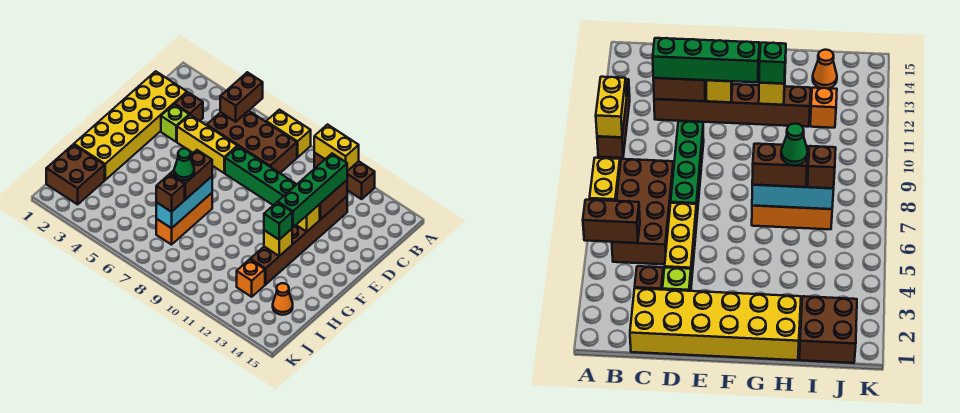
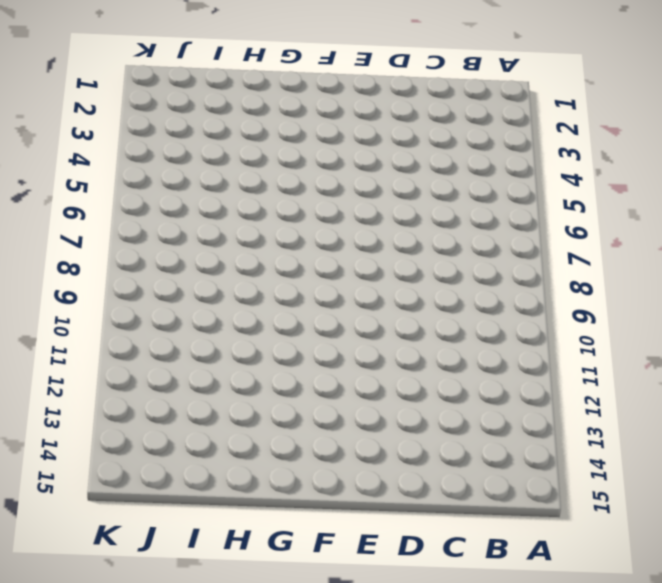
none -> yellow brick A7:A8 level 1
none -> brown brick A10:A12 level 1
none -> brown brick B5:C8 level 1

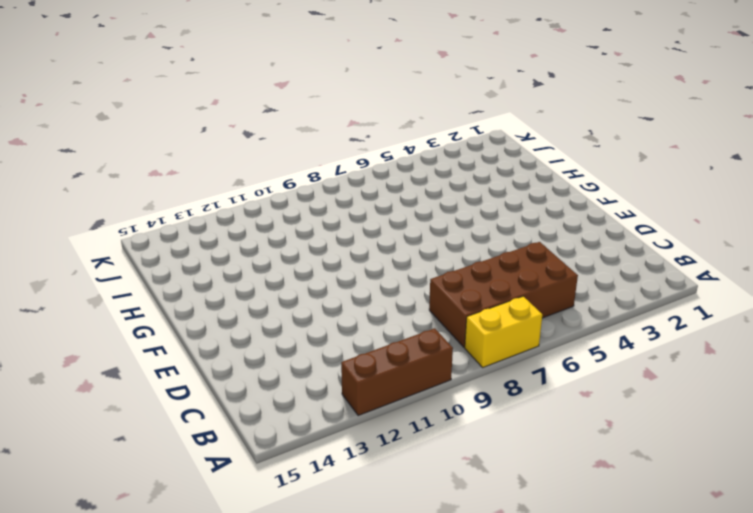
none -> yellow brick C1:H2 level 1
none -> brown brick C3 level 1
none -> brown brick C12:H12 level 1

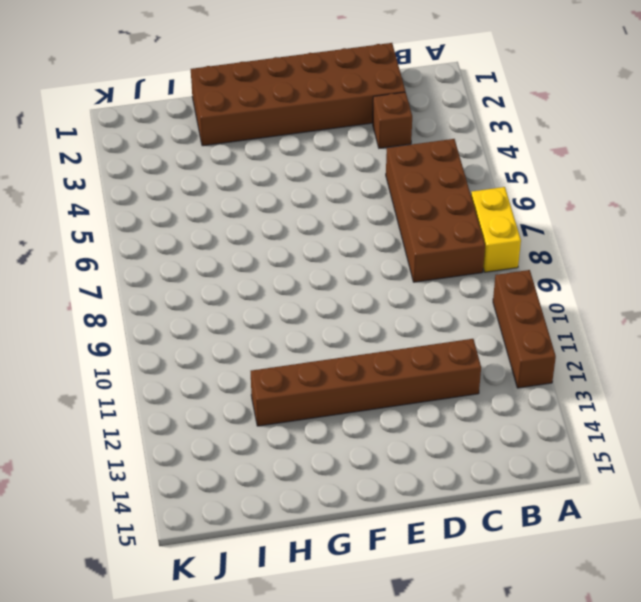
brown brick C1:H2 level 1 -> yellow brick C1:H2 level 1
none -> lime brick D3 level 1
none -> yellow brick D4:D6 level 1
none -> green brick D7:D10 level 1

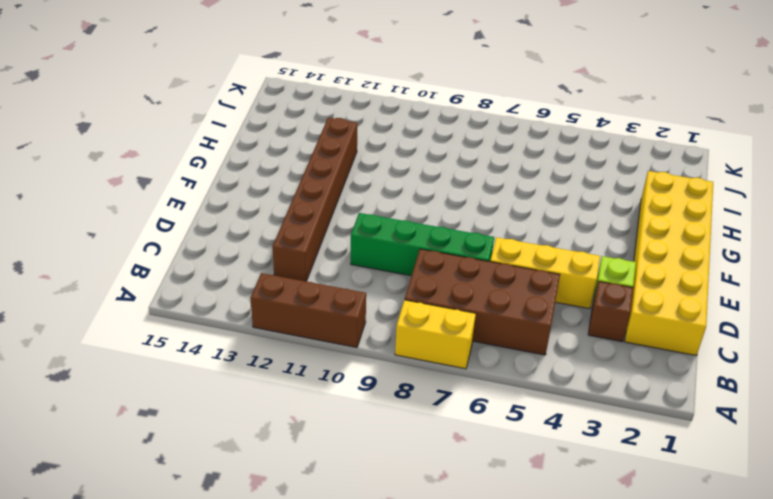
none -> orange brick G7:I7 level 1
none -> brown brick I1:J2 level 1
none -> orange brick I12 level 1

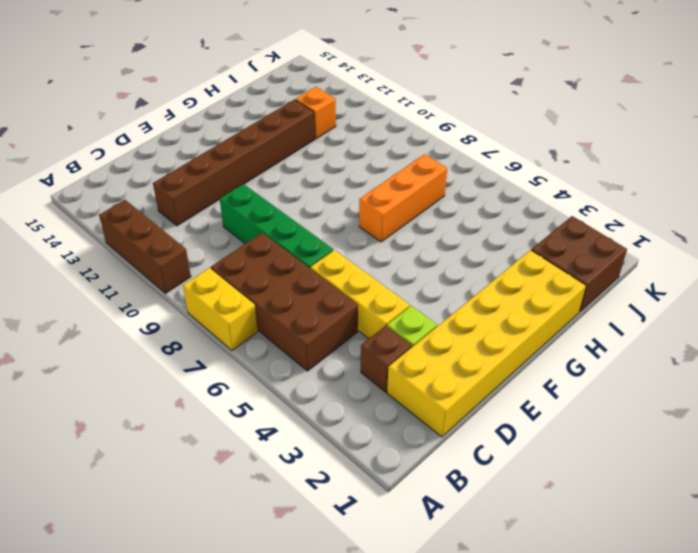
none -> orange cone I14 level 1
none -> brown brick A5:B5 level 2
none -> yellow brick A10:A11 level 2

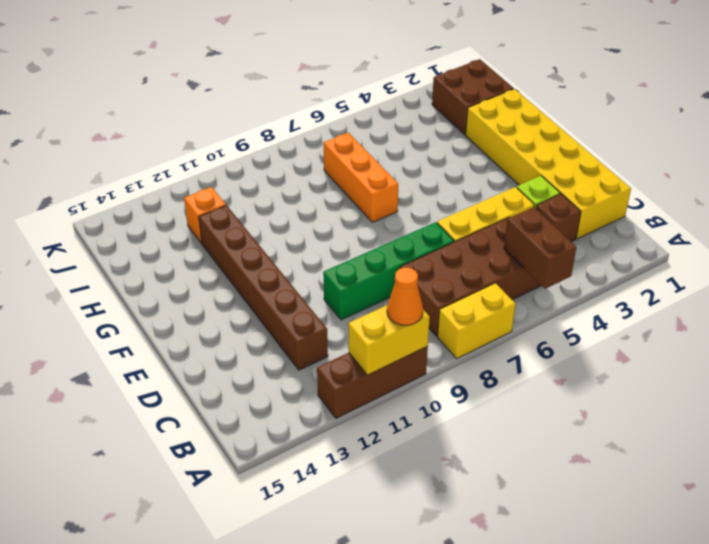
orange cone A10 level 3 -> orange cone I14 level 1
none -> brown brick C12:D12 level 2
none -> yellow brick E12 level 2
none -> cyan brick G7:I7 level 2

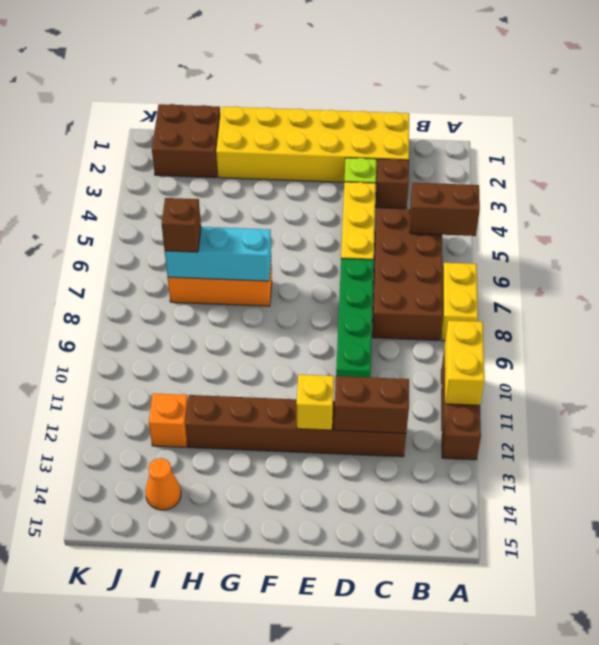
none -> yellow brick G12 level 2
none -> green brick C12:F12 level 3
none -> brown brick G7:H7 level 3

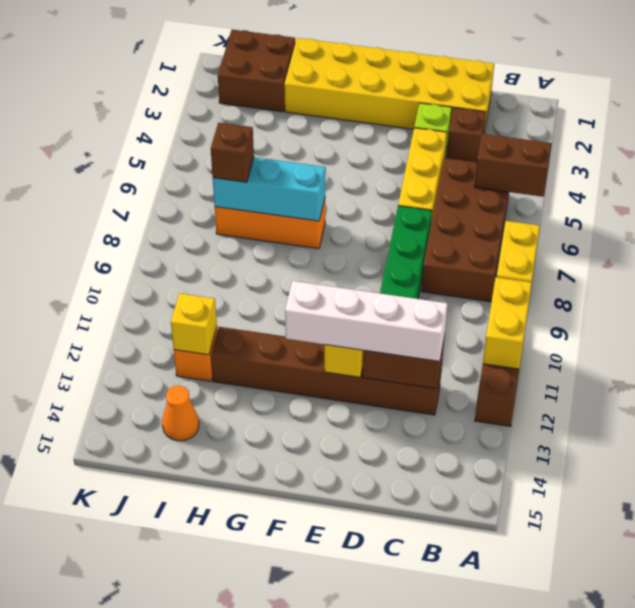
white brick C12:F12 level 3 -> green brick C12:F12 level 3
yellow brick I12 level 2 -> yellow brick G12 level 2
none -> brown brick G7:H7 level 3
none -> green brick G12 level 3
none -> green cone H7 level 4

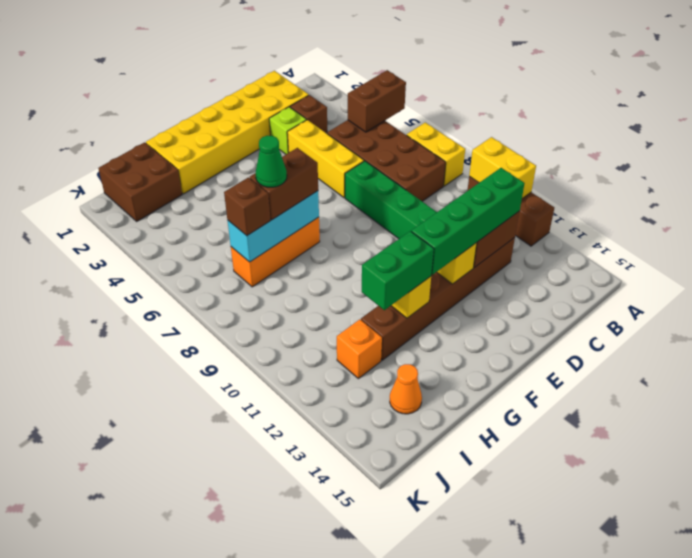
green brick G12:H12 level 3 -> green brick G12 level 3

